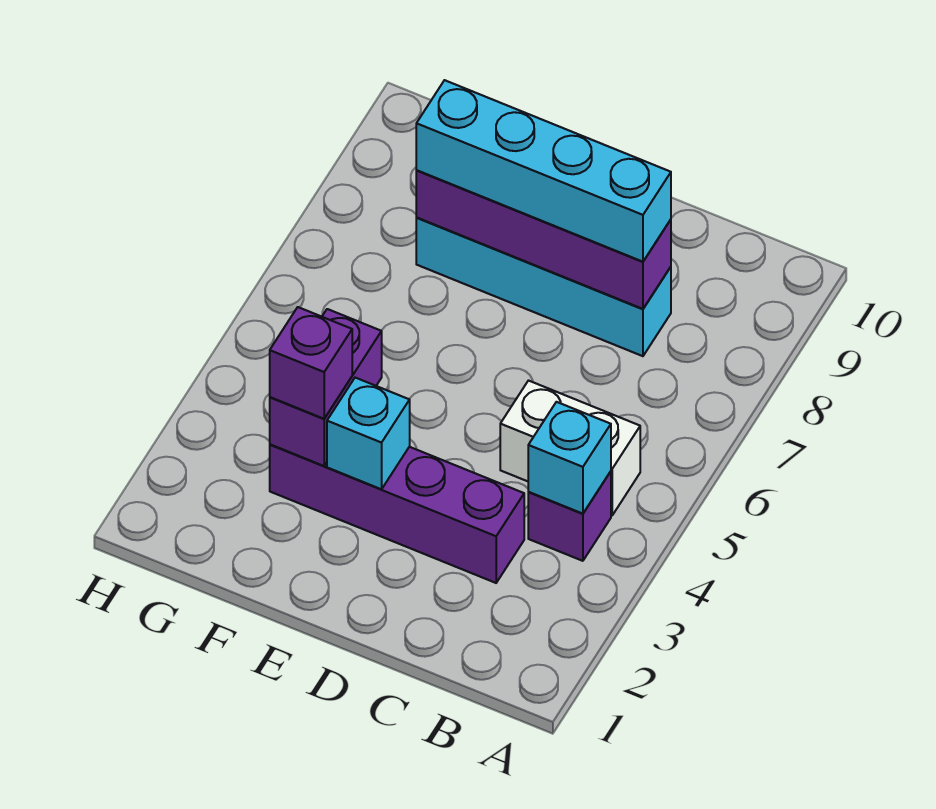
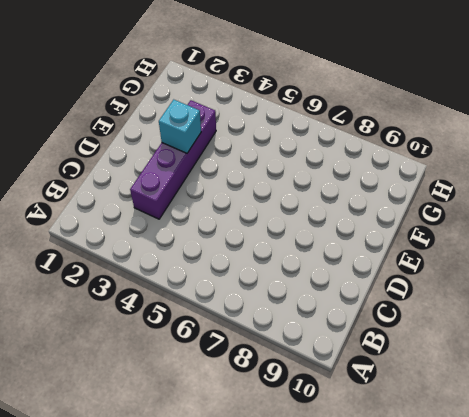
none -> purple brick B4 level 1
none -> white brick B5:C5 level 1

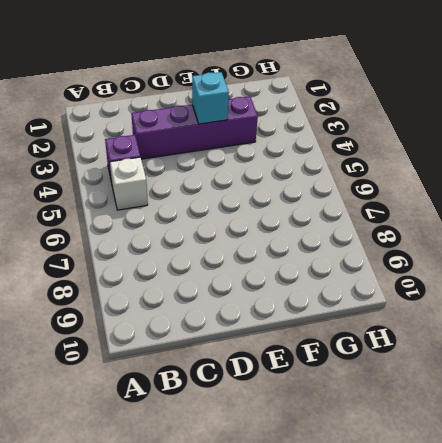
white brick B5 level 1 -> white brick B5:C5 level 1
none -> cyan brick C8:F8 level 1
none -> cyan brick B4 level 2

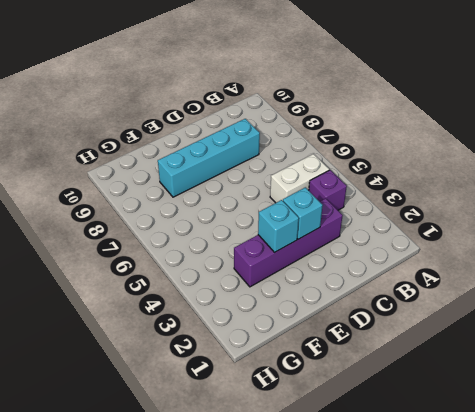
cyan brick D3 level 2 -> cyan brick B4 level 2
none -> purple brick C8:F8 level 2
none -> purple brick F3:F4 level 2

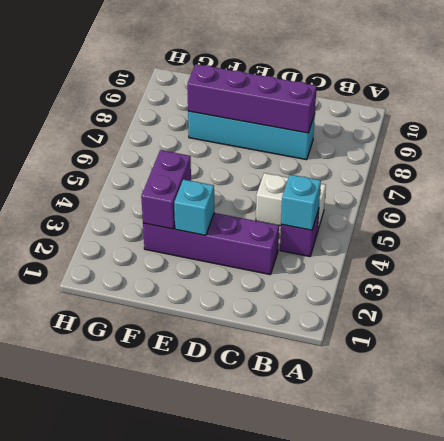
none -> cyan brick C8:F8 level 3
none -> purple brick F3 level 3

